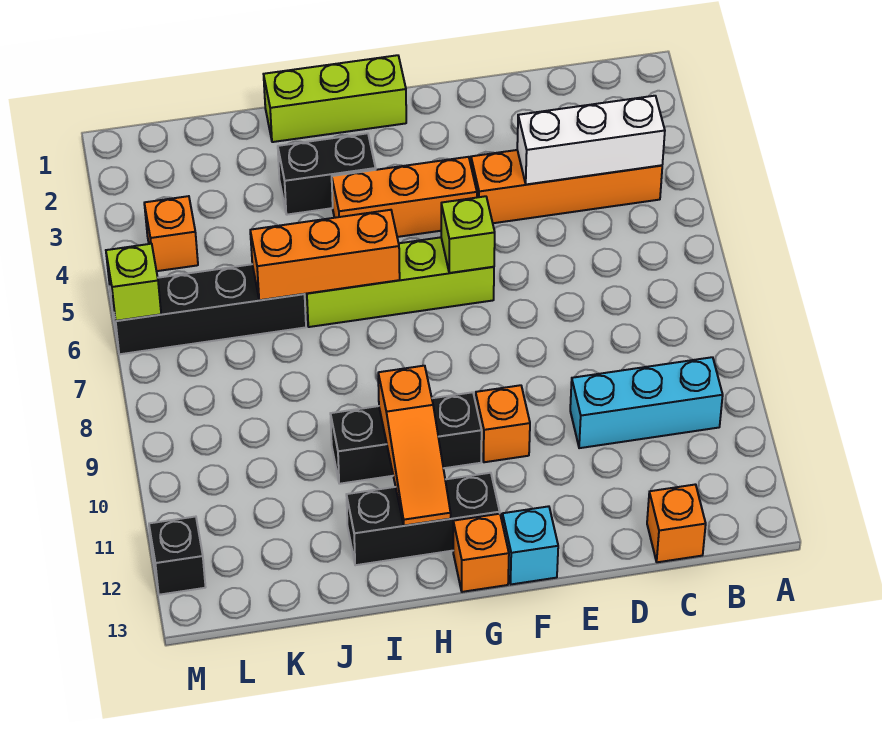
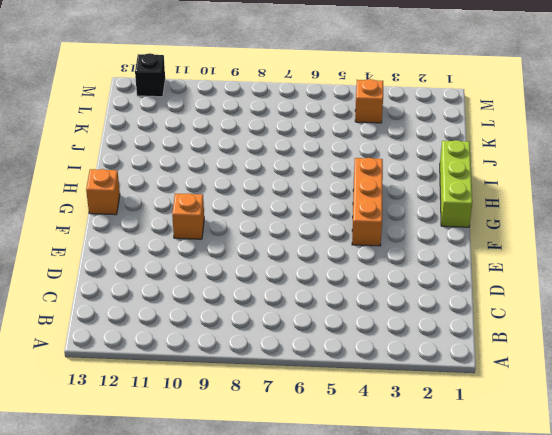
none -> orange brick B4:E4 level 1
none -> cyan brick B10:D10 level 1
none -> orange brick C13 level 1

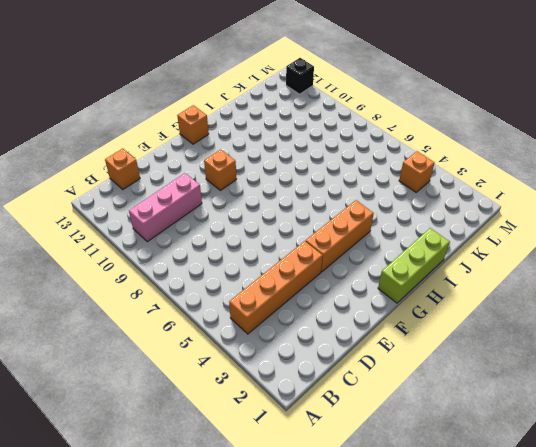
pink brick B10:D10 level 1 -> cyan brick B10:D10 level 1
none -> lime brick F6:I6 level 1
none -> cyan brick F13 level 1
none -> black brick G10:I10 level 1

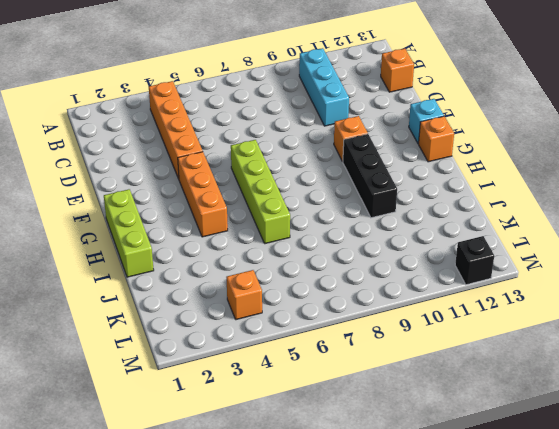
none -> black brick G12:I12 level 1
none -> black brick H3:I3 level 1
none -> black brick J6:M6 level 1

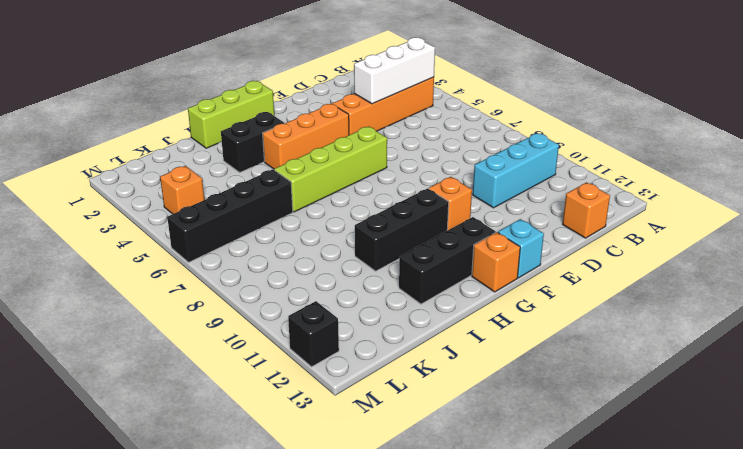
none -> lime brick F6 level 2
none -> orange brick H6:J6 level 2
none -> orange slope H10:H12 level 2 top 10

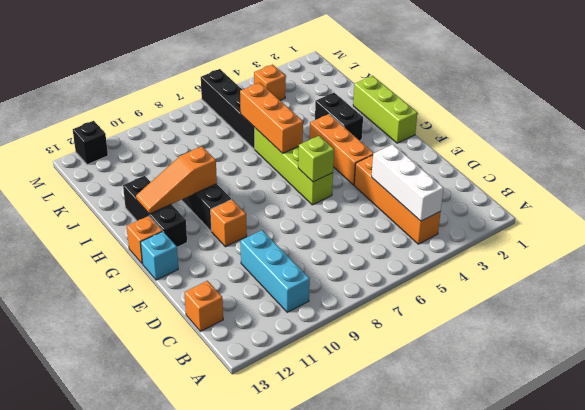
none -> lime brick M6 level 2

